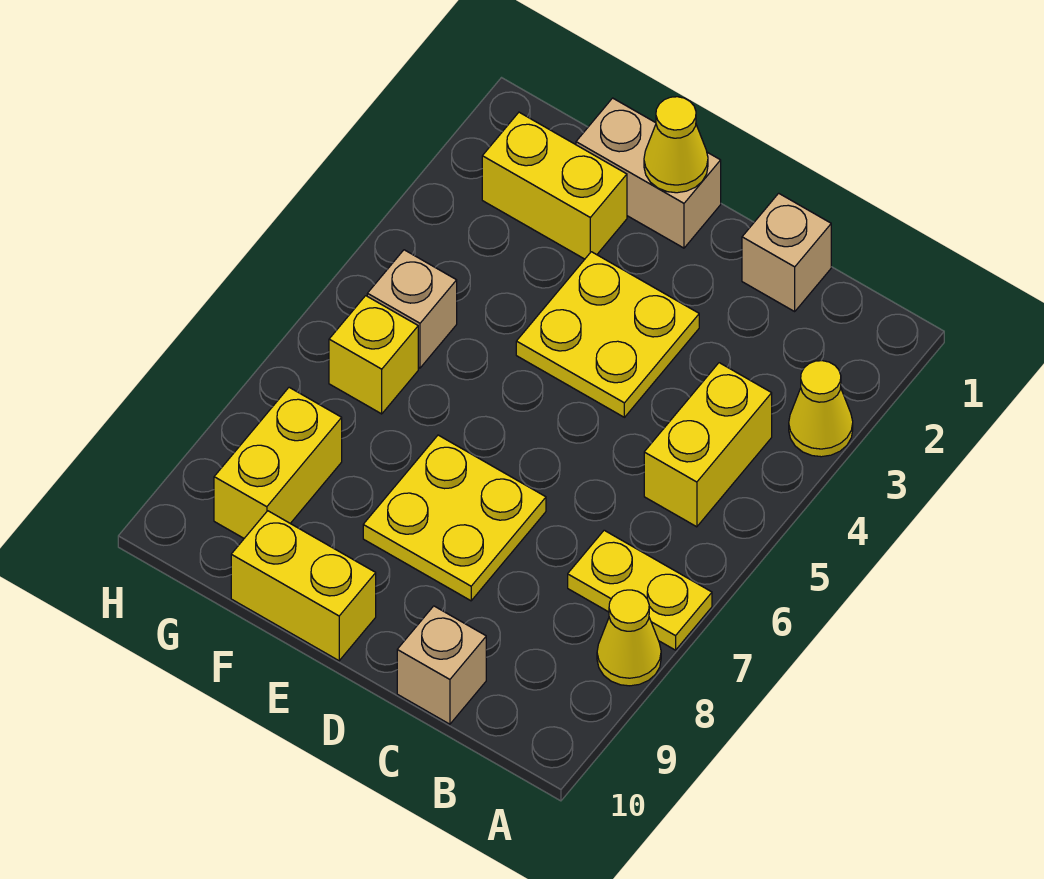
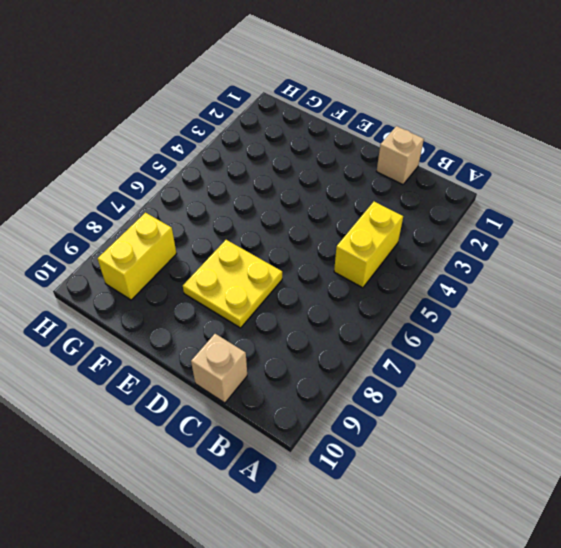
none -> yellow cone A3 level 1
none -> yellow plate A7:B7 level 1
none -> yellow cone A8 level 1

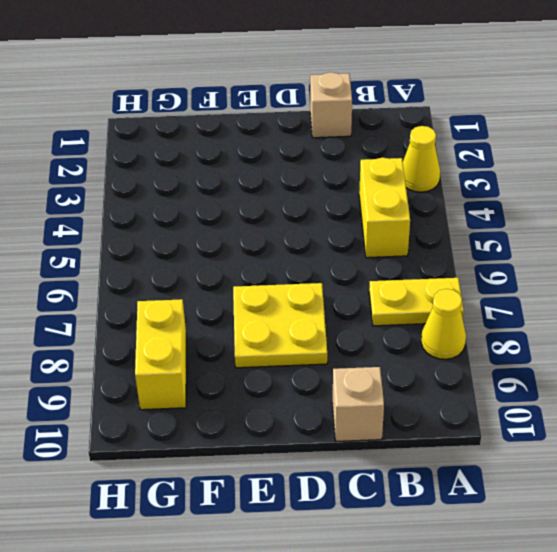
none -> yellow plate D3:E4 level 1
none -> tan brick E1:F1 level 1
none -> yellow brick E10:F10 level 1

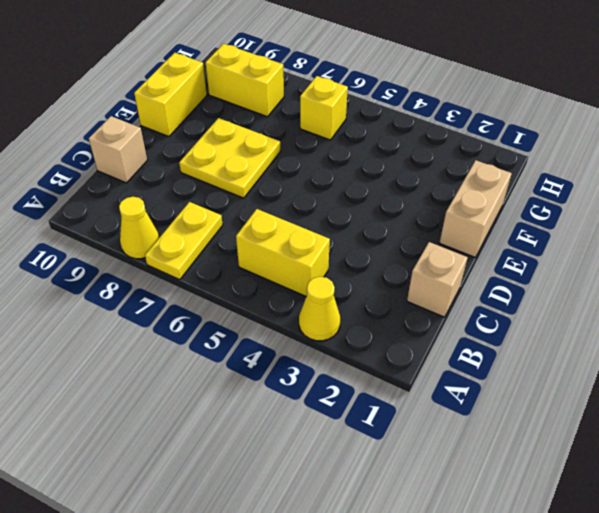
none -> yellow plate D3:E4 level 1
none -> yellow brick F2:G2 level 1
none -> tan brick G5 level 1

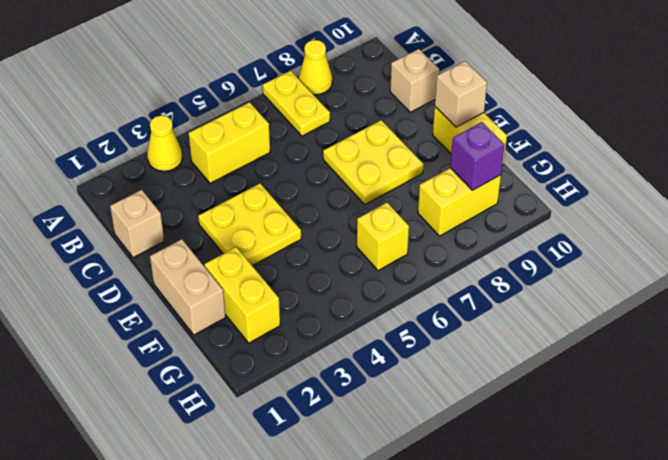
tan brick E10 level 2 -> tan brick G5 level 1
purple brick G9 level 2 -> none
none -> yellow cone E1 level 2

